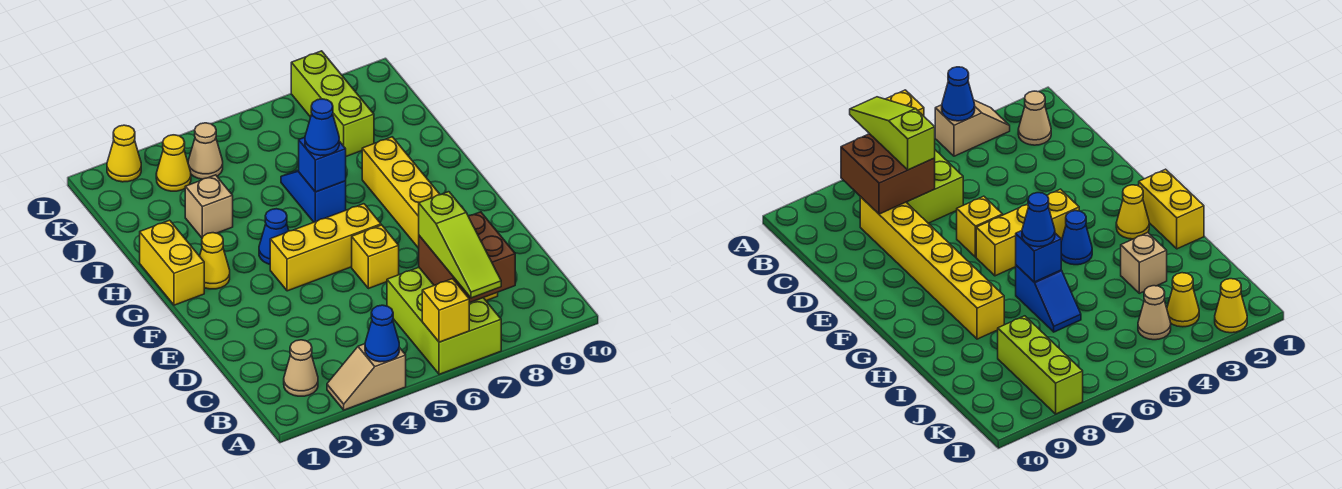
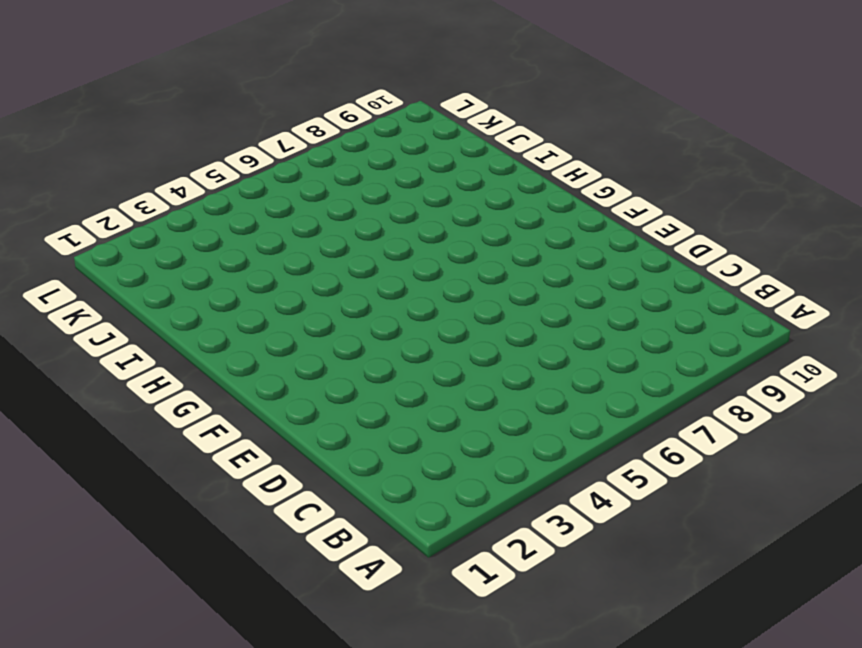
none -> tan slope A3:A4 level 1 top 4
none -> lime brick A6:C7 level 1
none -> tan cone B2 level 1

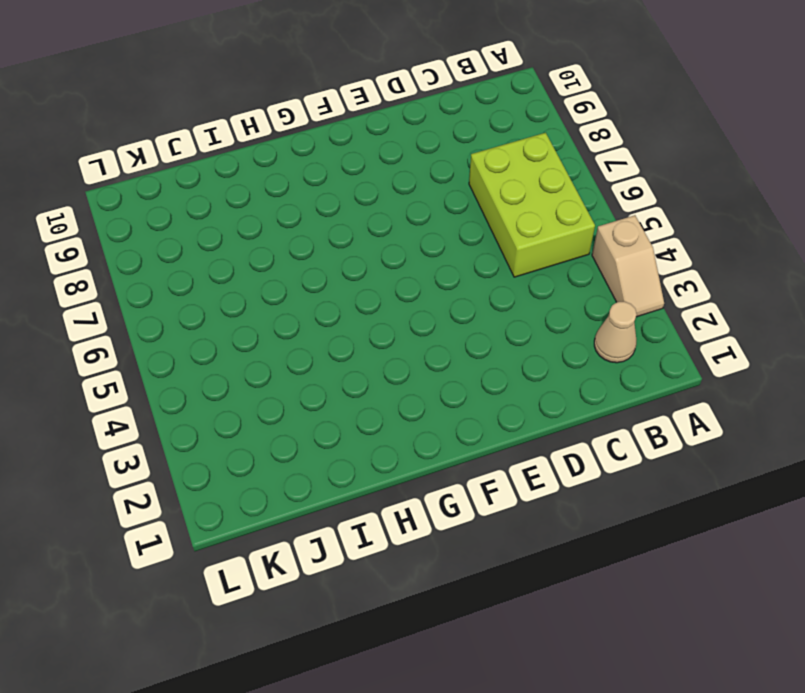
lime brick B5:C7 level 1 -> lime brick A6:C7 level 1
none -> yellow brick C8:H8 level 1
none -> yellow brick E6 level 1
none -> yellow brick F4:F6 level 1

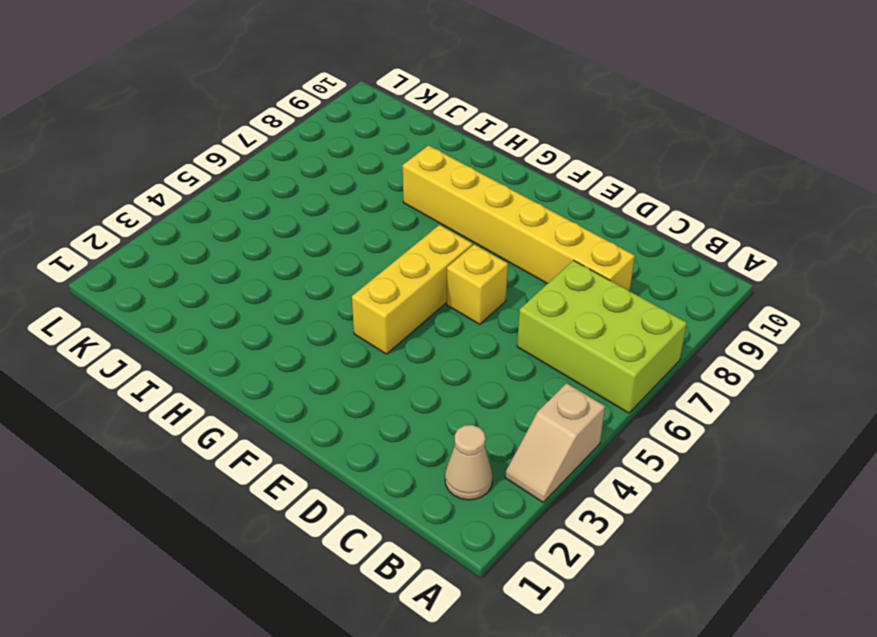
none -> yellow brick G1:H1 level 1
none -> yellow cone G2 level 1
none -> blue cone G4 level 1

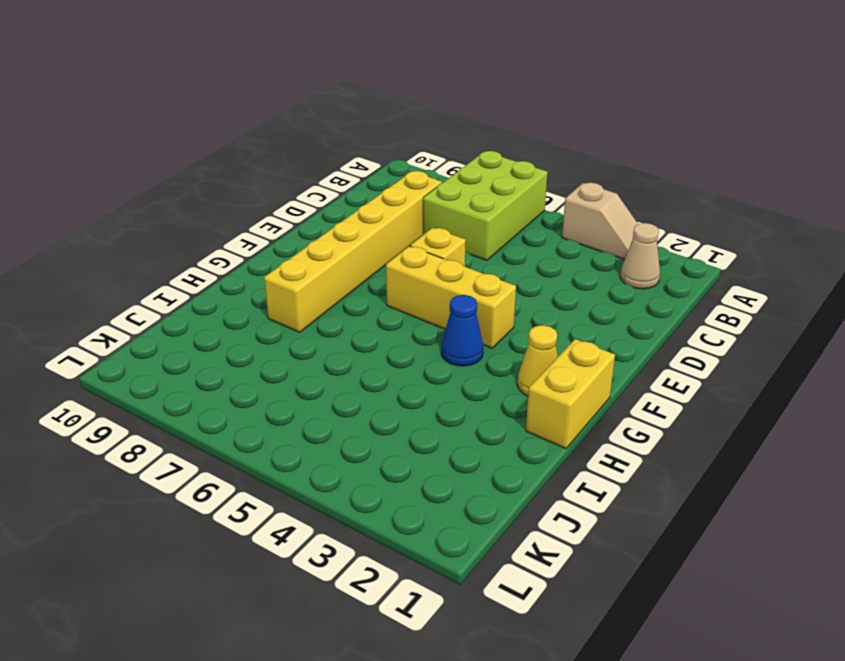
none -> blue slope H6:I6 level 1 top H
none -> tan brick I3 level 1
none -> lime brick J8:L8 level 1

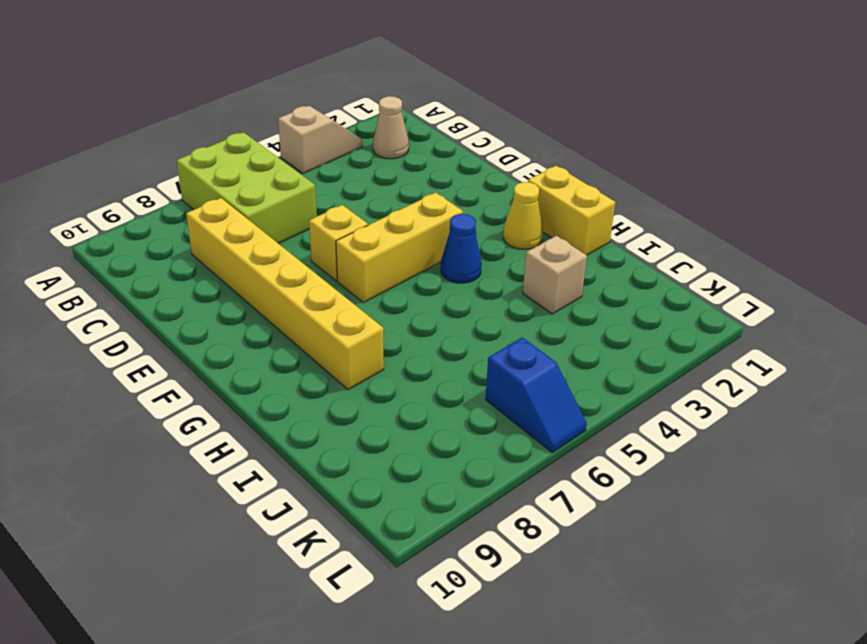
blue slope K6:L6 level 1 top K -> blue slope H6:I6 level 1 top H
none -> lime brick J8:L8 level 1
none -> yellow cone K3 level 1
none -> tan cone K4 level 1

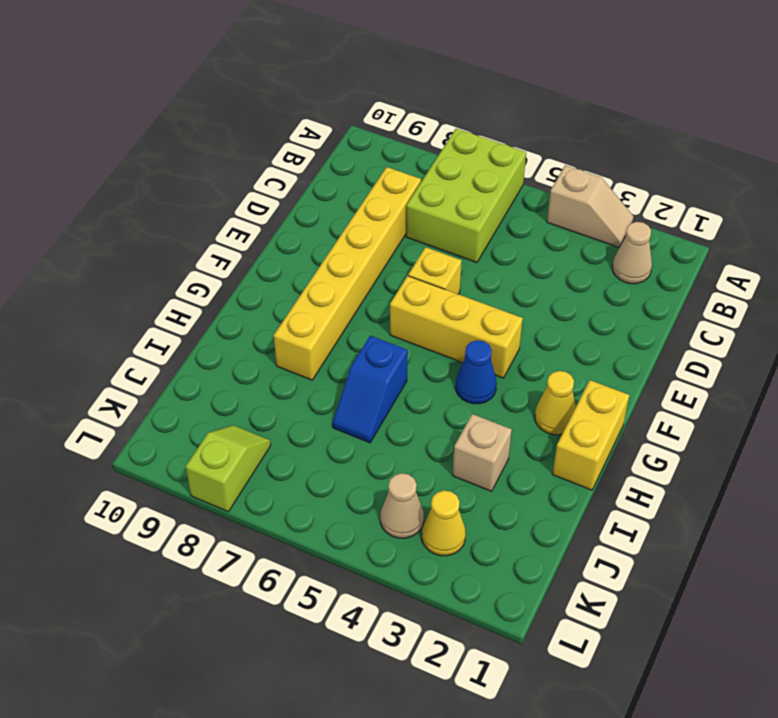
lime slope K8:L8 level 1 top L -> lime brick J8:L8 level 1
none -> yellow cone L2 level 1
none -> blue cone A4 level 2
none -> yellow brick A6 level 2

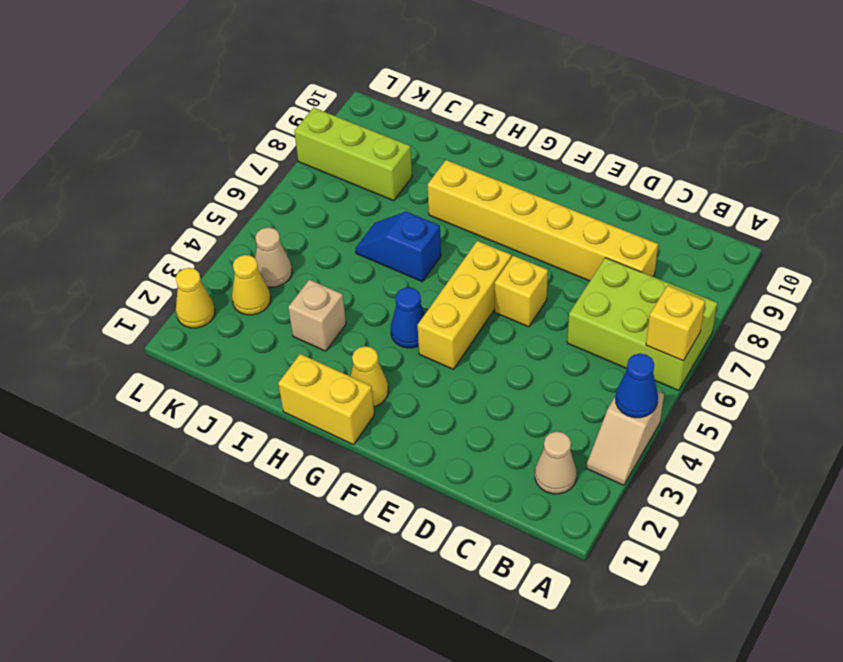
none -> brown brick B7:C8 level 2
none -> blue brick H6 level 2
none -> lime slope A7:C7 level 3 top C

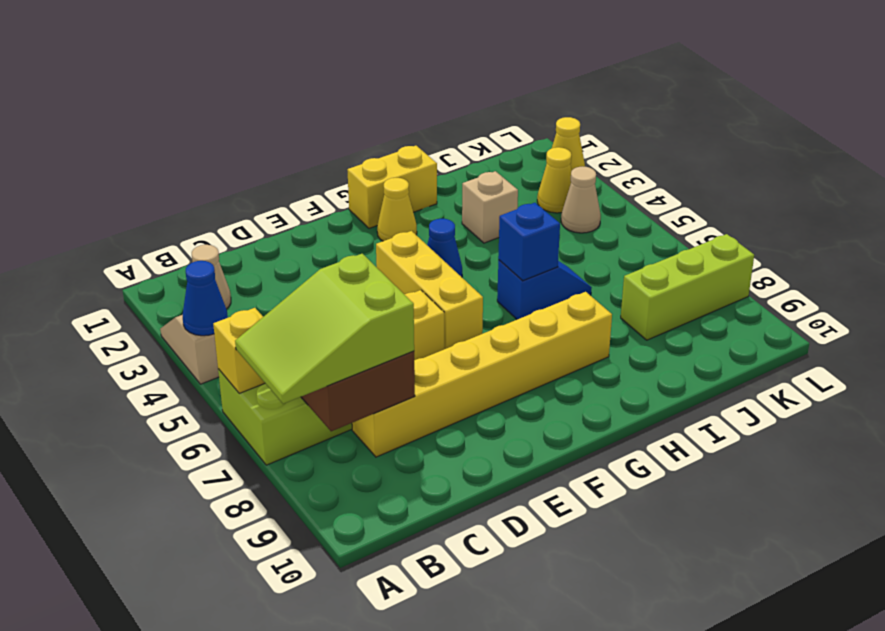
lime slope A7:C8 level 3 top C -> lime slope A7:C7 level 3 top C
none -> blue cone H6 level 3

